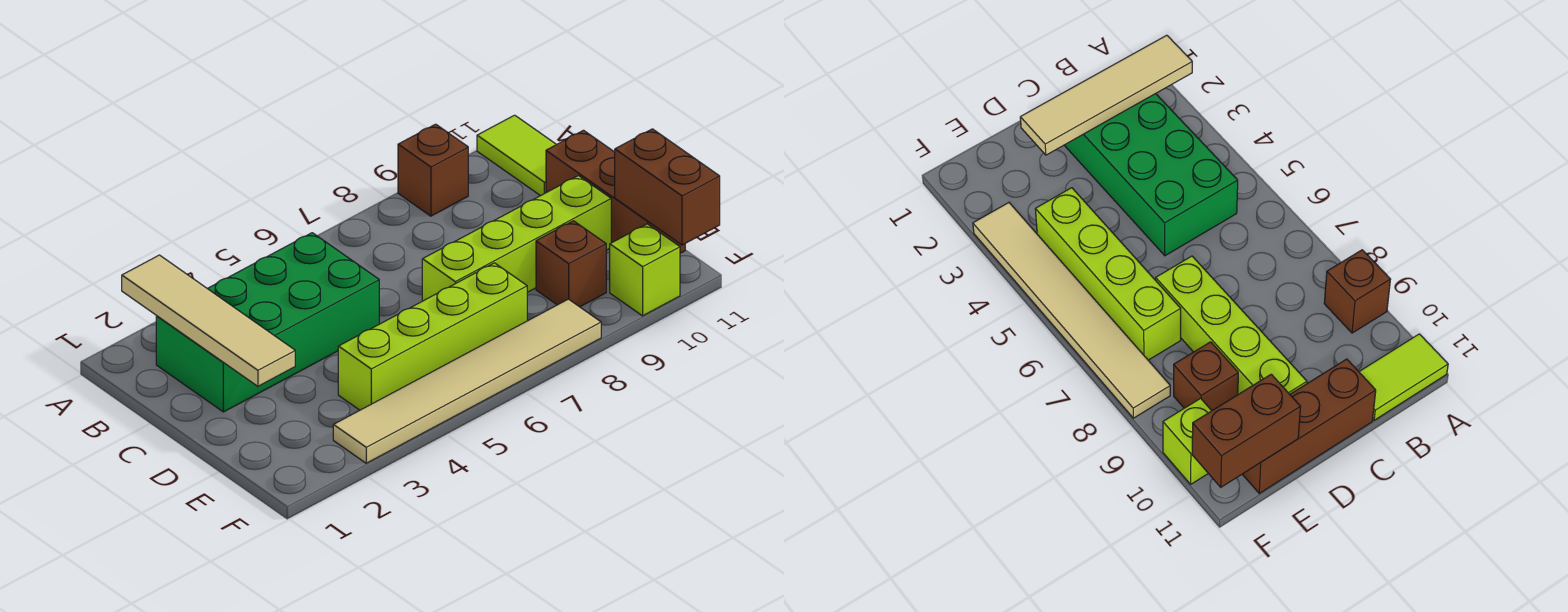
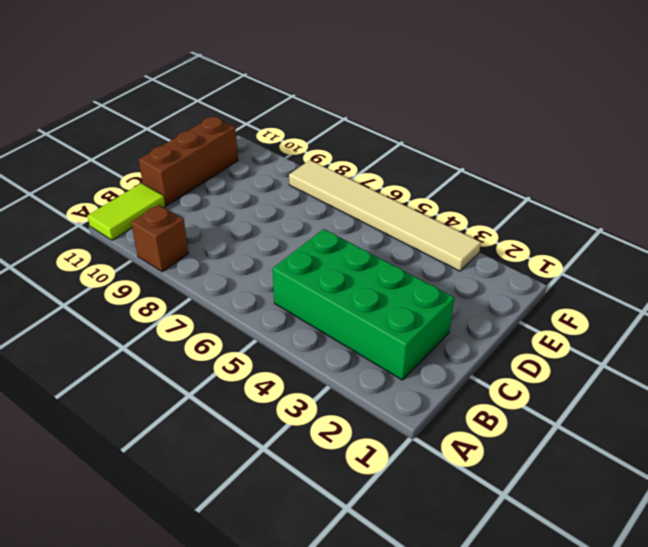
none -> lime brick D7:D10 level 1
none -> lime brick E4:E7 level 1

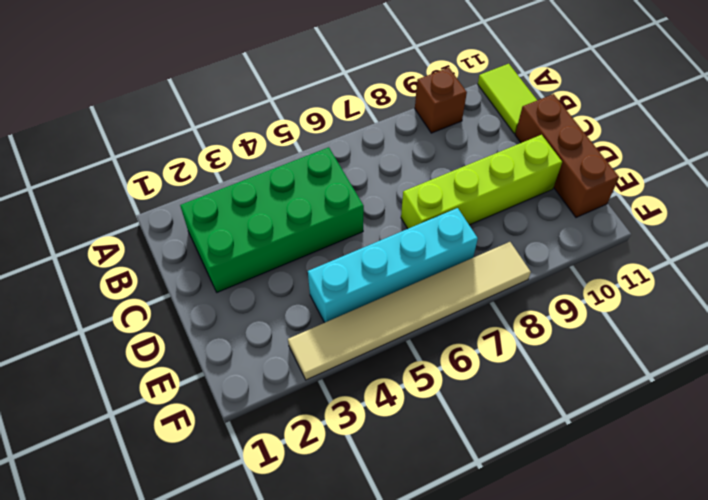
cyan brick E4:E7 level 1 -> lime brick E4:E7 level 1
none -> brown brick E9 level 1
none -> lime brick F10 level 1

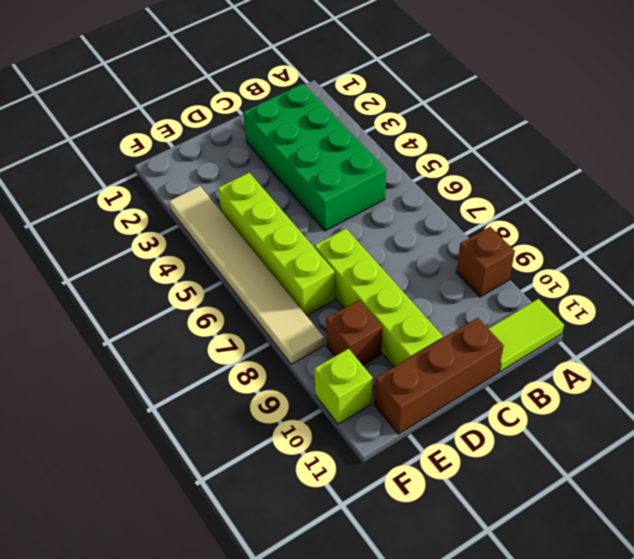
none -> tan tile A2:D2 level 2
none -> brown brick E11:F11 level 2

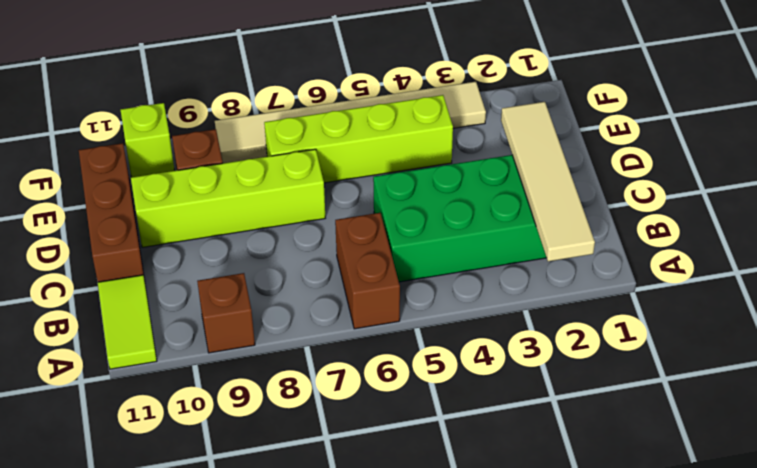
brown brick A6:B6 level 1 -> brown brick E11:F11 level 2

